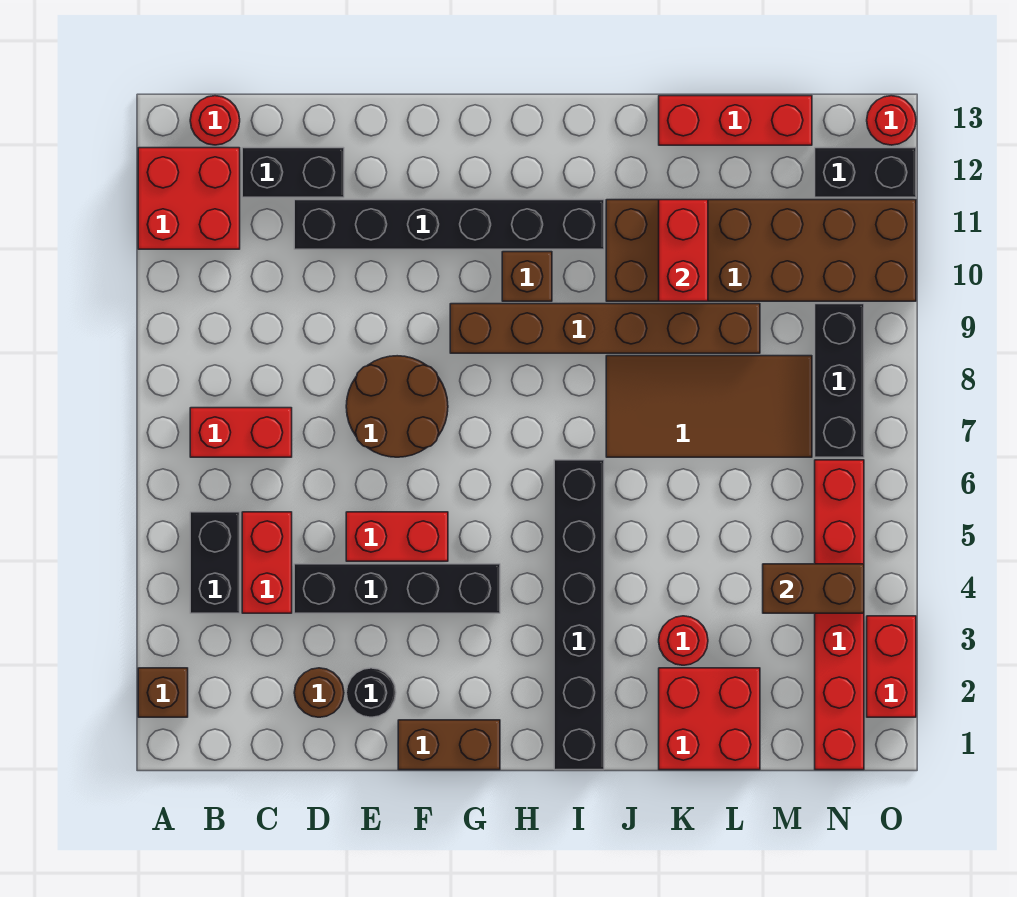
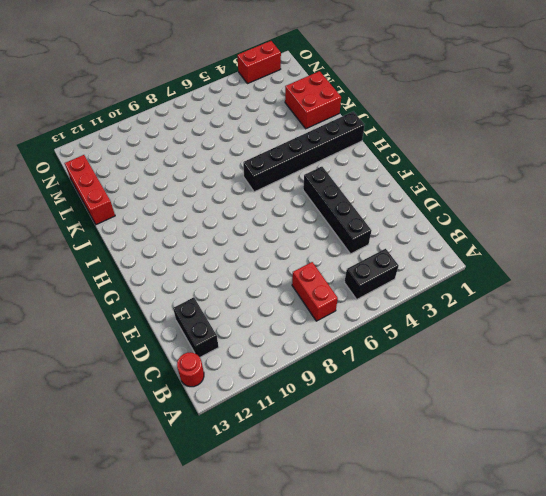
none -> brown brick A2 level 1
none -> red brick A11:B12 level 1
none -> red brick C4:C5 level 1

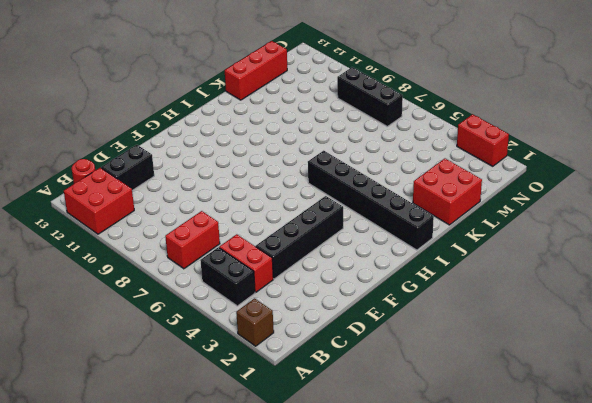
none -> brown round brick D2 level 1
none -> black brick D11:I11 level 1
none -> black round brick E2 level 1

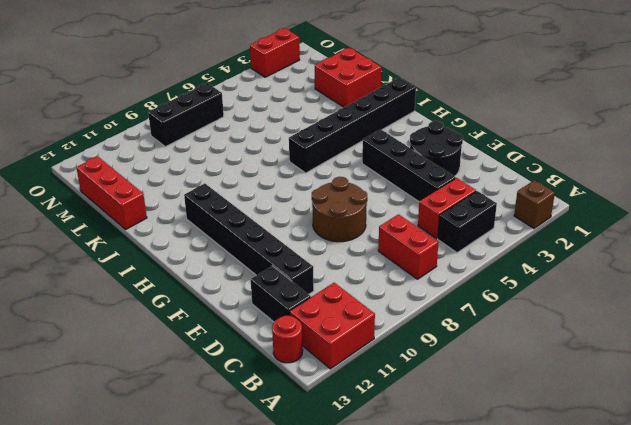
black round brick E2:F3 level 1 -> black round brick E2 level 1
none -> brown round brick D2 level 1
none -> red brick E5:F5 level 1
none -> brown brick F1:G1 level 1

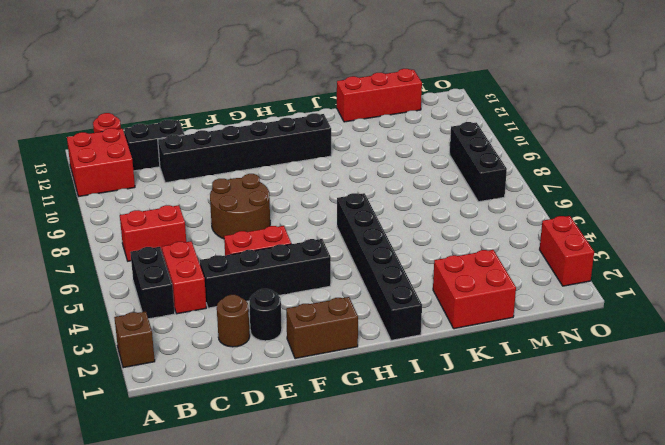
none -> brown brick G9:L9 level 1
none -> brown brick H10 level 1
none -> brown tile J7:M8 level 1

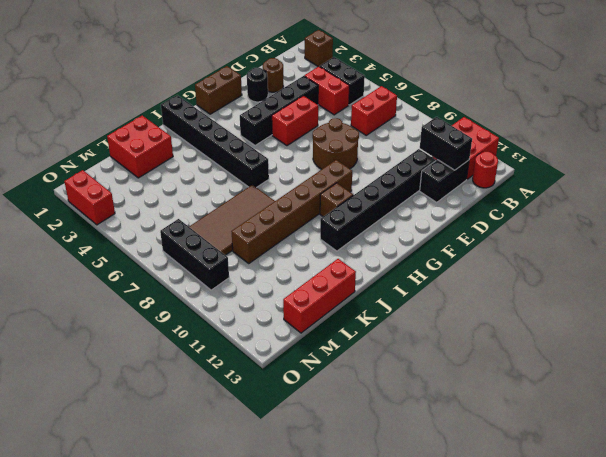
black brick C11:C12 level 2 -> black brick N12:O12 level 1
none -> brown brick J10:O11 level 1
none -> red round brick K3 level 1
none -> red brick N1:N6 level 1

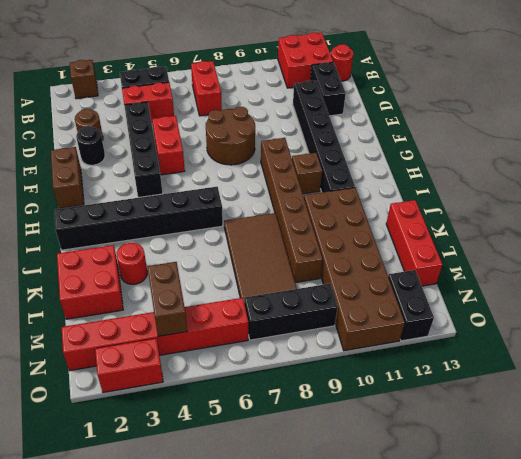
none -> red round brick O13 level 1
none -> red brick K10:K11 level 2

